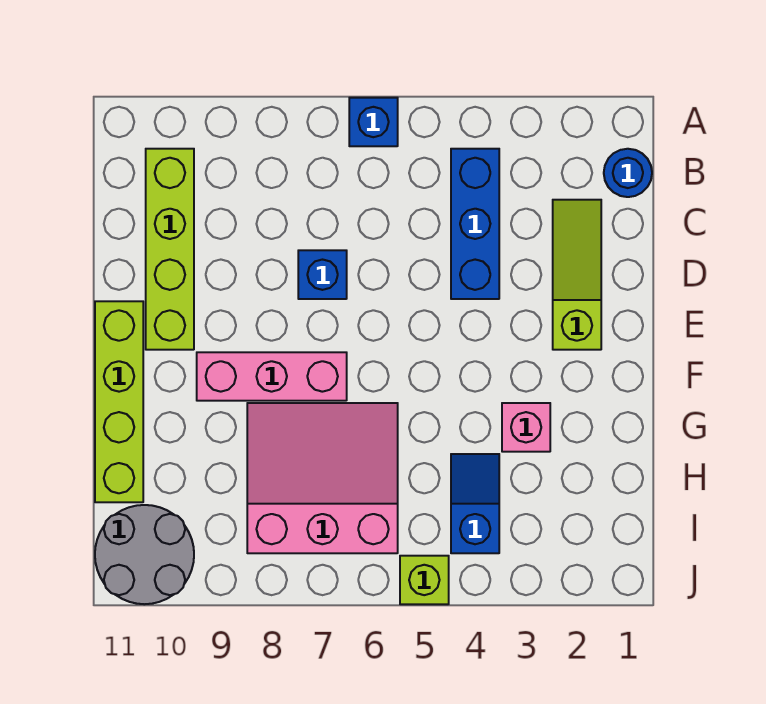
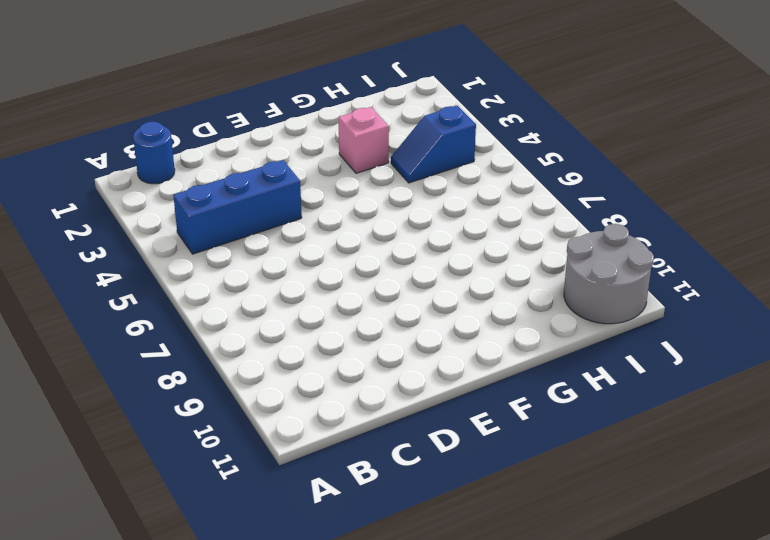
none -> blue brick A6 level 1
none -> lime brick B10:E10 level 1
none -> lime slope C2:E2 level 1 top E

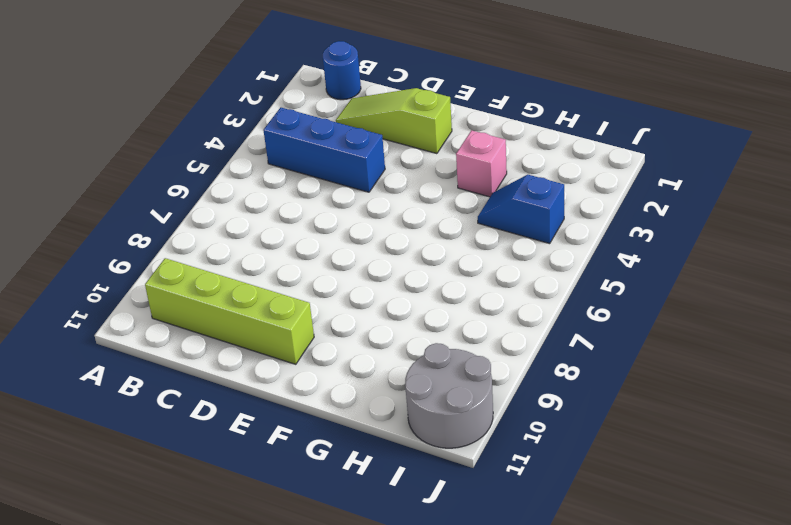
none -> blue brick A6 level 1
none -> blue brick D7 level 1
none -> lime brick E11:H11 level 1

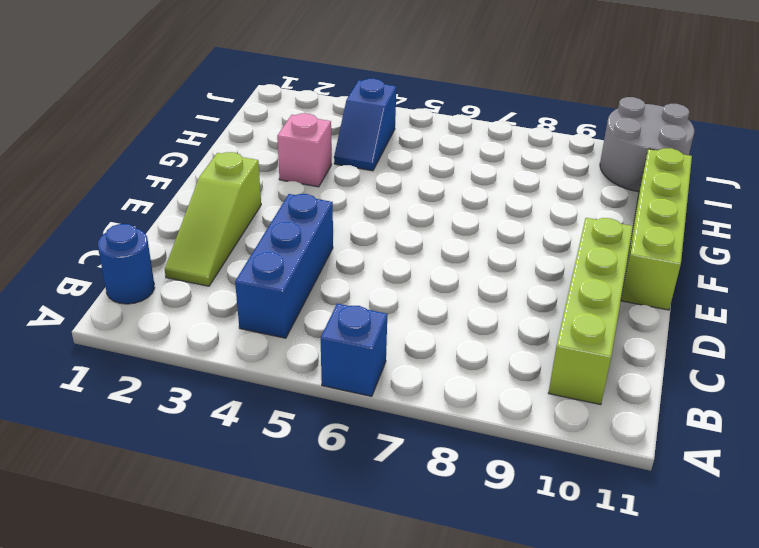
none -> blue brick D7 level 1
none -> pink brick F7:F9 level 1
none -> pink slope G6:I8 level 1 top I

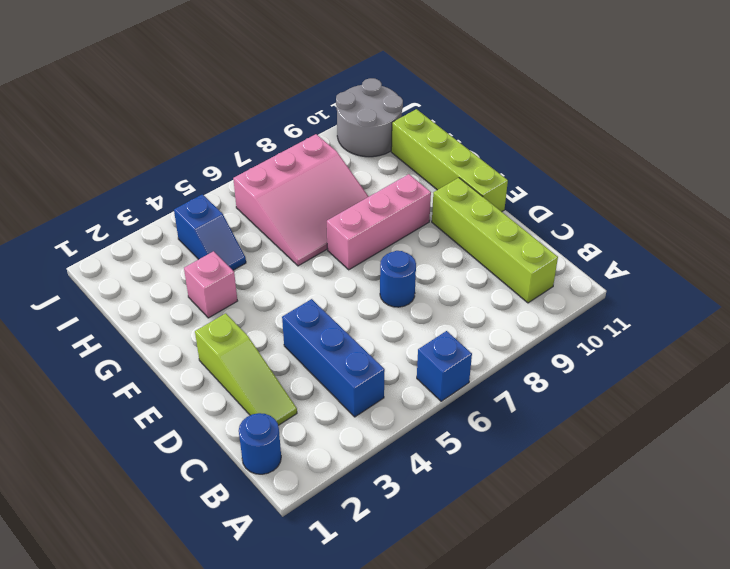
blue round brick D7 level 1 -> blue brick D7 level 1
none -> lime brick J5 level 1

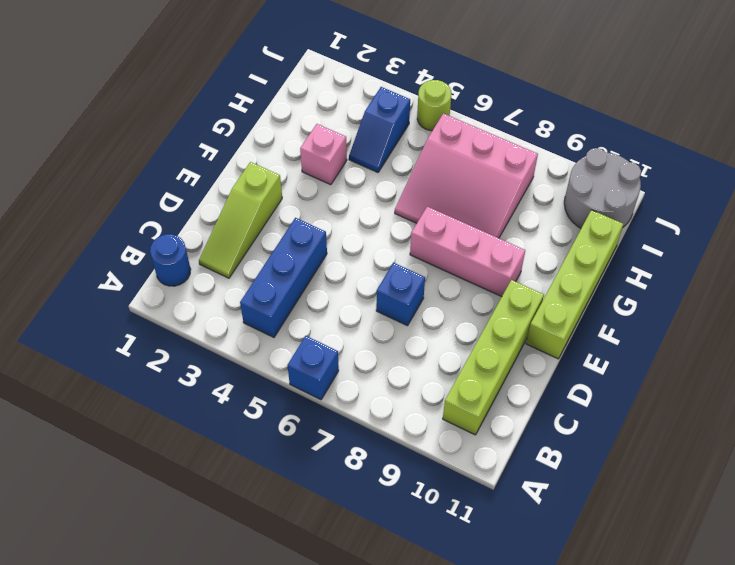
lime round brick J5 level 1 -> lime brick J5 level 1

